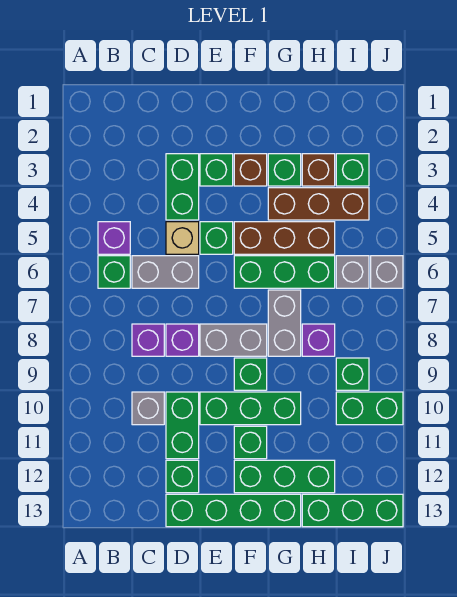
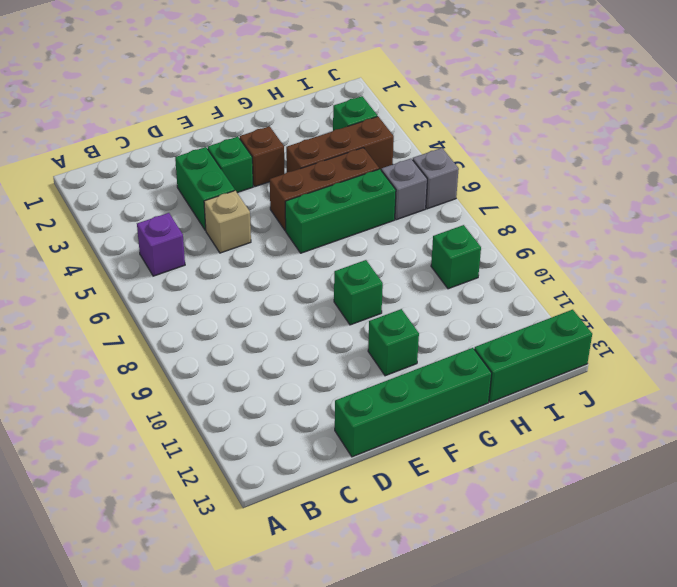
none -> green brick B6 level 1
none -> grey brick C6:D6 level 1
none -> purple brick C8 level 1
none -> grey brick C10 level 1

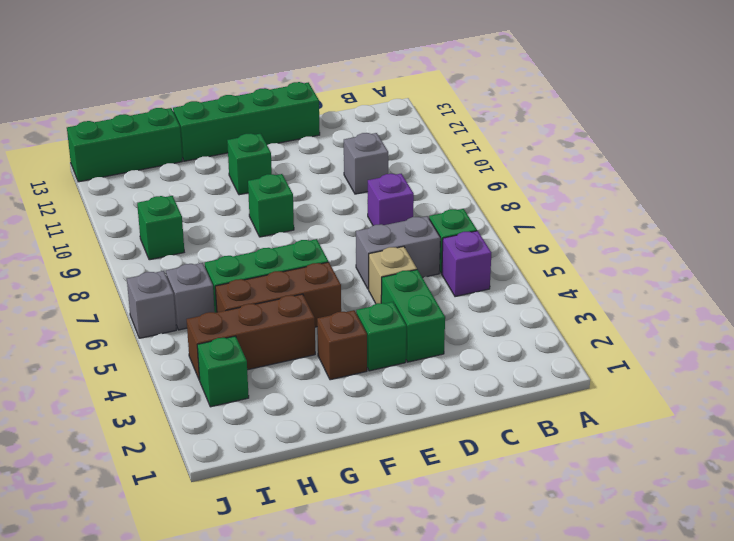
none -> purple brick D8 level 1
none -> green brick D10:D11 level 1
none -> green brick D12 level 1
none -> green brick E5 level 1

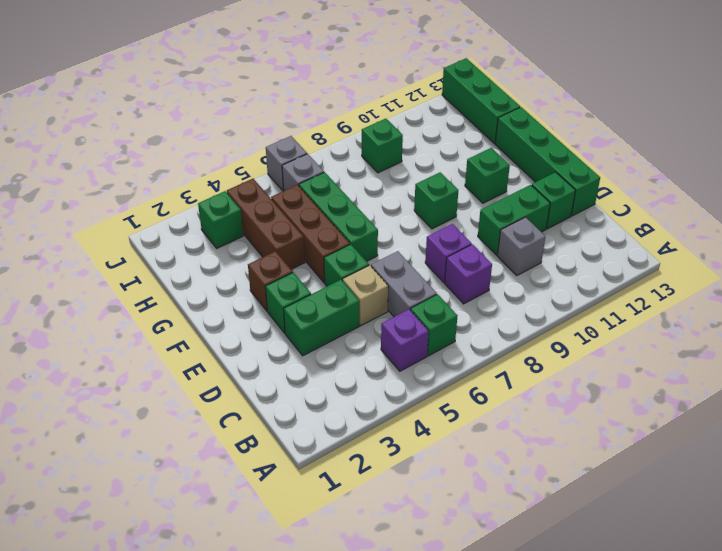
none -> grey brick E8:F8 level 1
none -> green brick E10:G10 level 1
none -> green brick F12:H12 level 1
none -> green brick G3 level 1

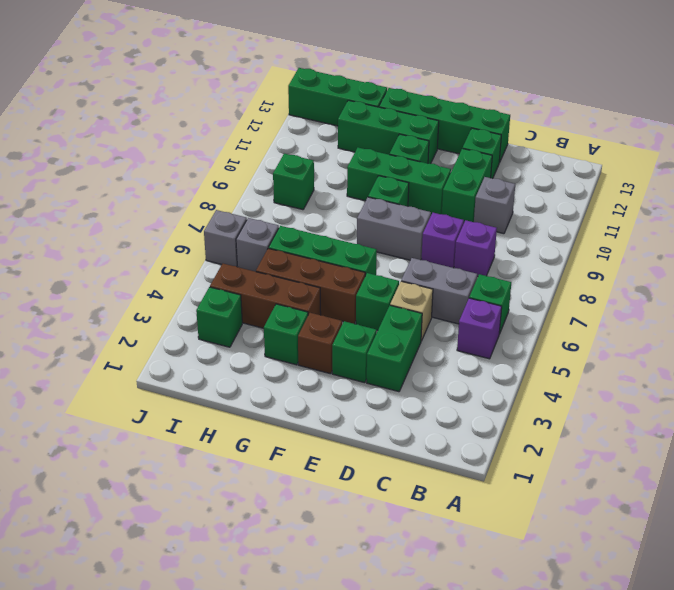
none -> grey brick G7:G8 level 1
none -> brown brick H3 level 1
none -> purple brick H8 level 1
none -> green brick I10:J10 level 1

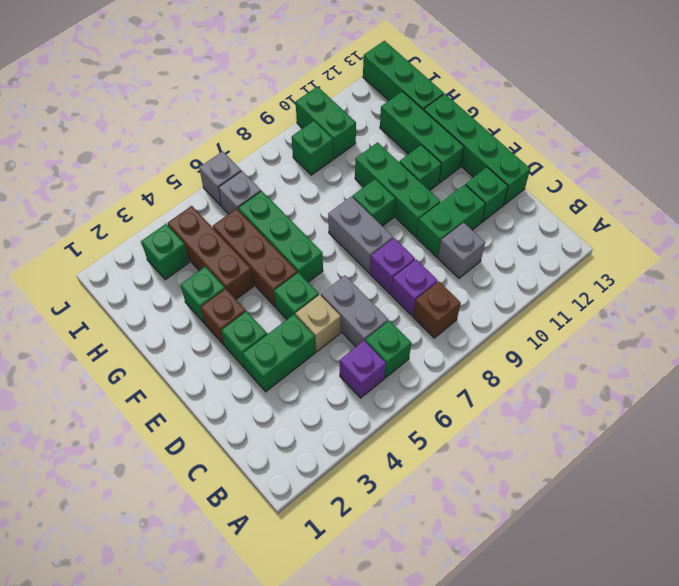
brown brick B8 level 1 -> brown brick H3 level 1
none -> grey brick G7:G8 level 1
none -> purple brick H8 level 1

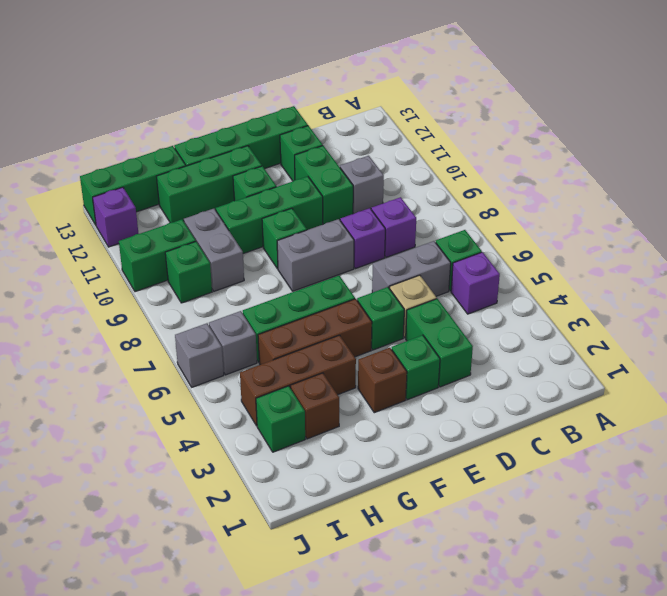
grey brick H9:H10 level 1 -> grey brick G7:G8 level 1
purple brick J12 level 1 -> purple brick H8 level 1
none -> green brick G3 level 1

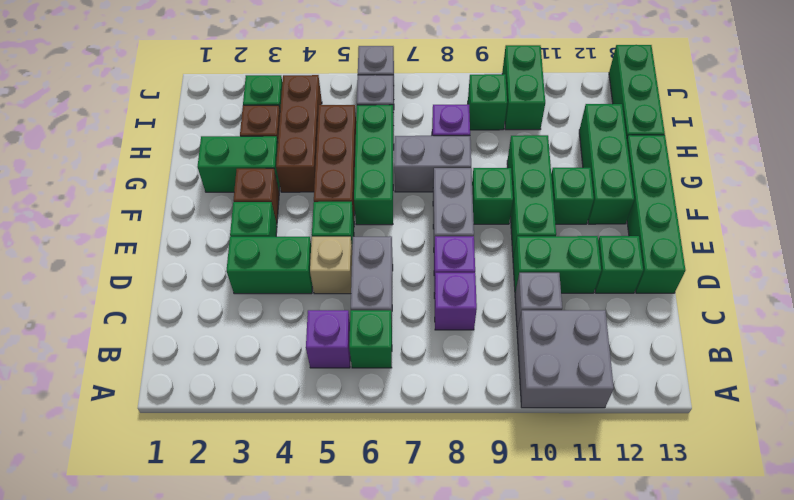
grey brick A10:B11 level 1 -> none
green brick G2:G3 level 1 -> green brick G3 level 1

